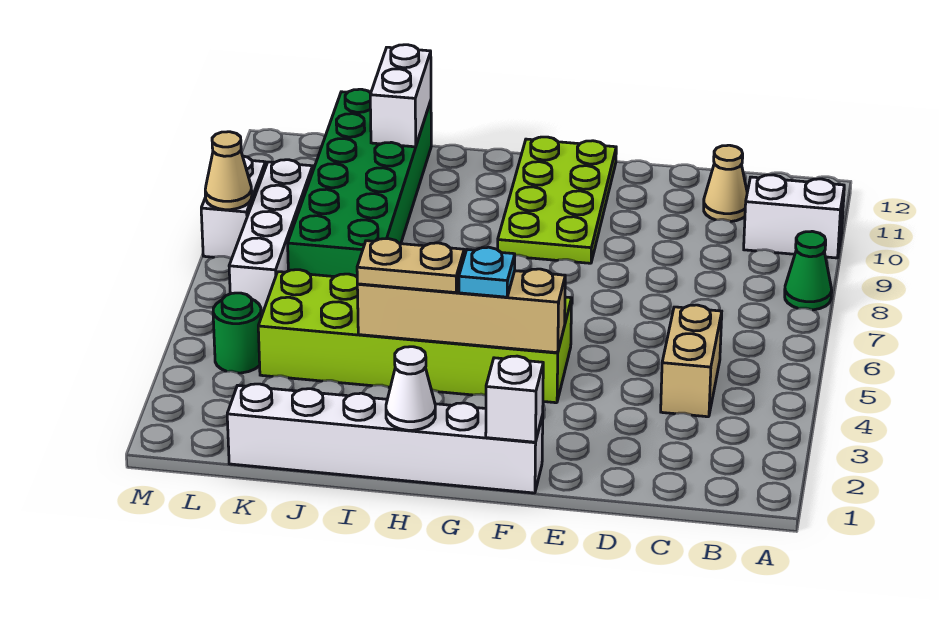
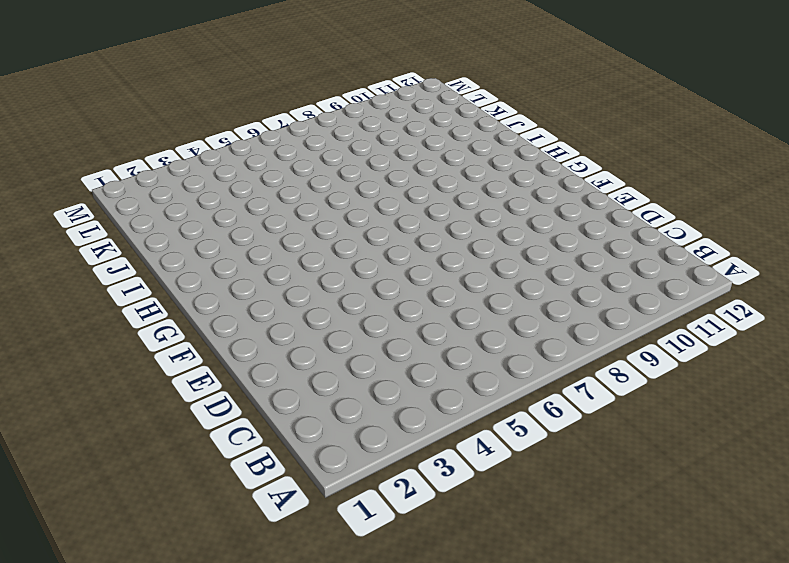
none -> green cone A8 level 1
none -> white brick A10:B10 level 1
none -> tan brick C4:C5 level 1

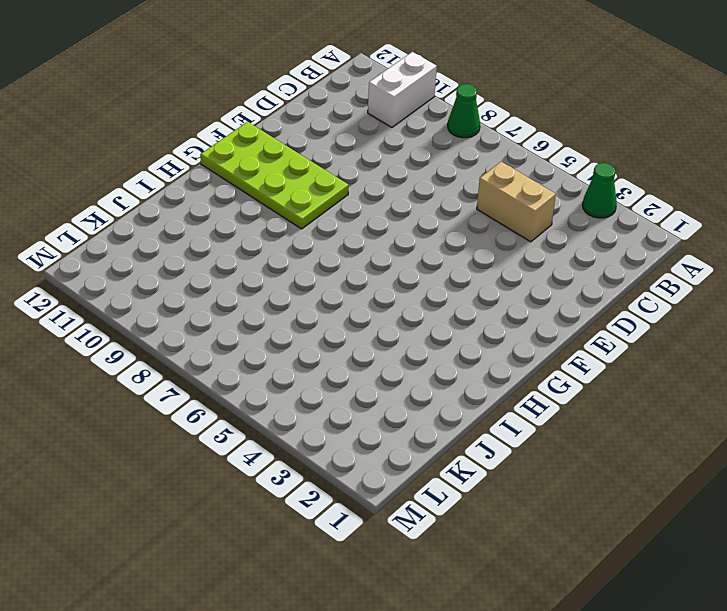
green cone A3 level 1 -> none
none -> tan cone C11 level 1
none -> white brick F1:K1 level 1
none -> lime brick F4:K5 level 1

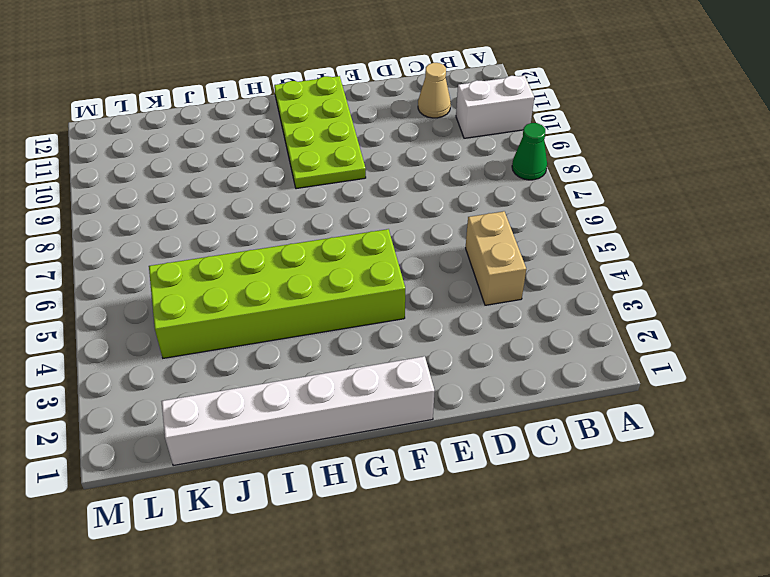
none -> green brick J7:K12 level 1
none -> green round brick L4 level 1
none -> white brick L6:L9 level 1

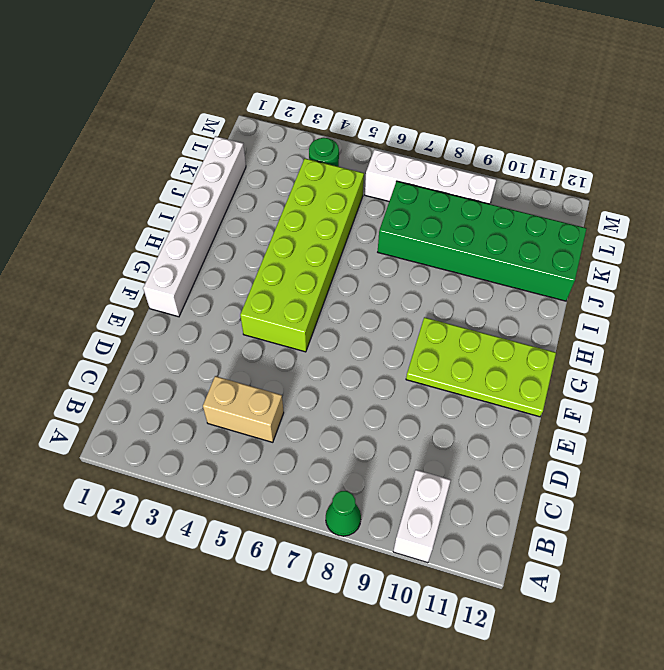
none -> tan cone C11 level 1
none -> white brick M8:M9 level 1
none -> white brick F1 level 2

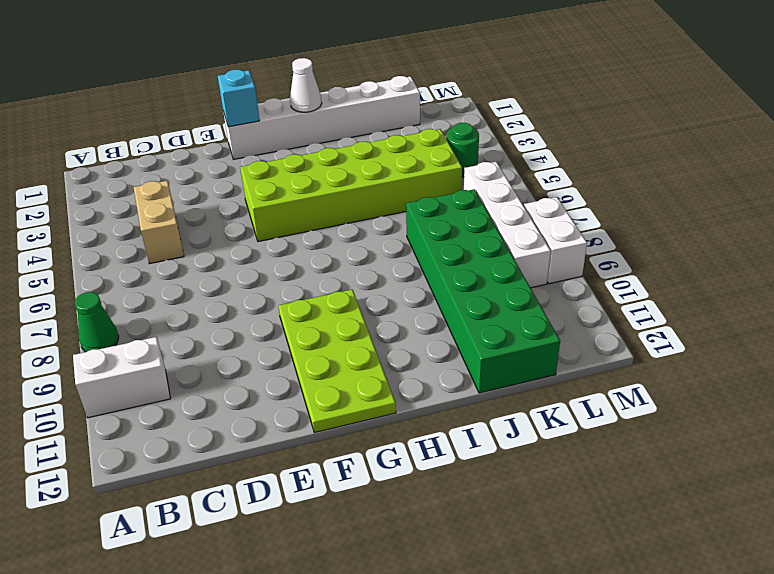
cyan brick F1 level 2 -> white brick F1 level 2
none -> tan cone C11 level 1
none -> tan brick F4:I4 level 2
none -> white brick J11:J12 level 2

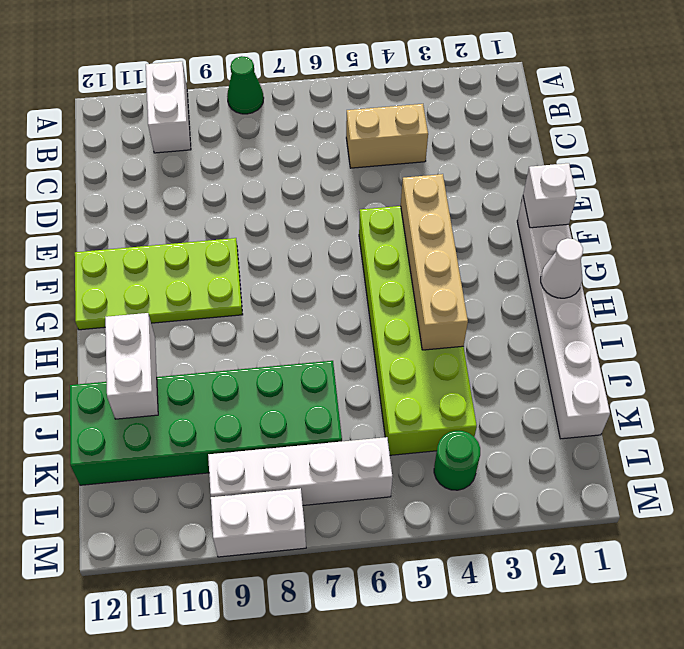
white brick I11:J11 level 2 -> white brick J11:J12 level 2
none -> tan cone C11 level 1
none -> tan cone M8 level 2
none -> cyan plate G4 level 3

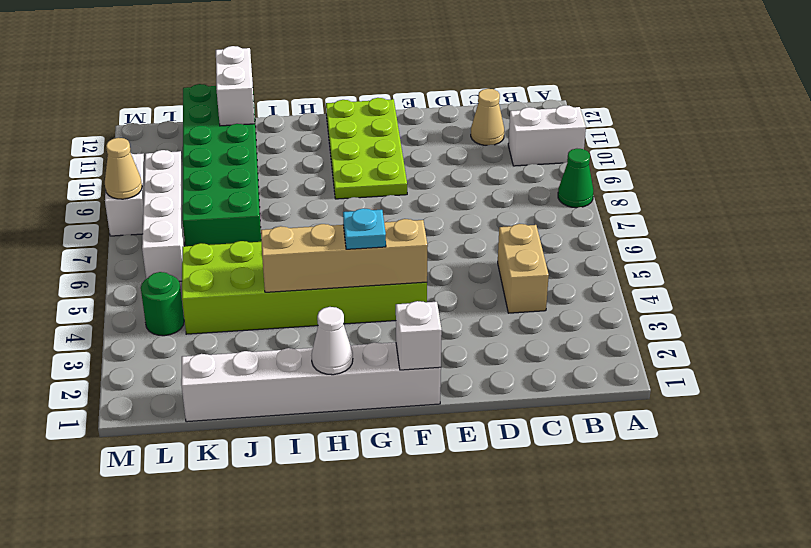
none -> tan plate H4:I4 level 3

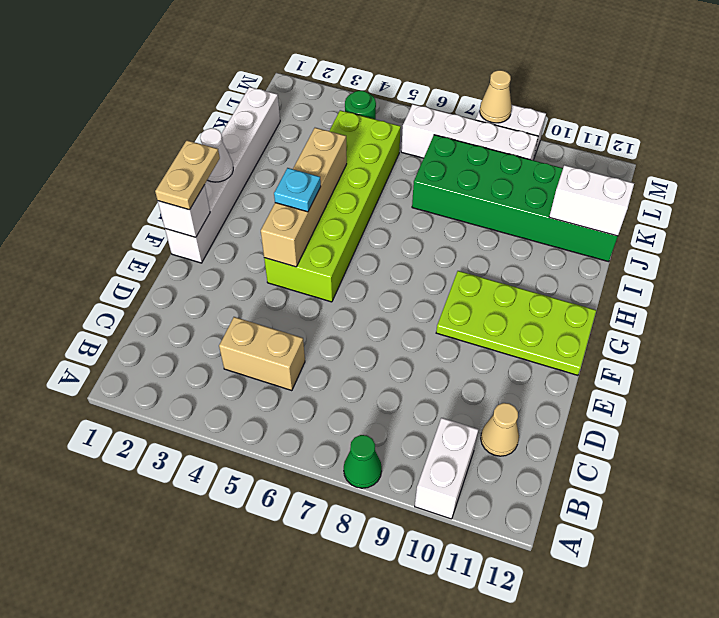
tan plate F1:G1 level 3 -> tan plate H4:I4 level 3

